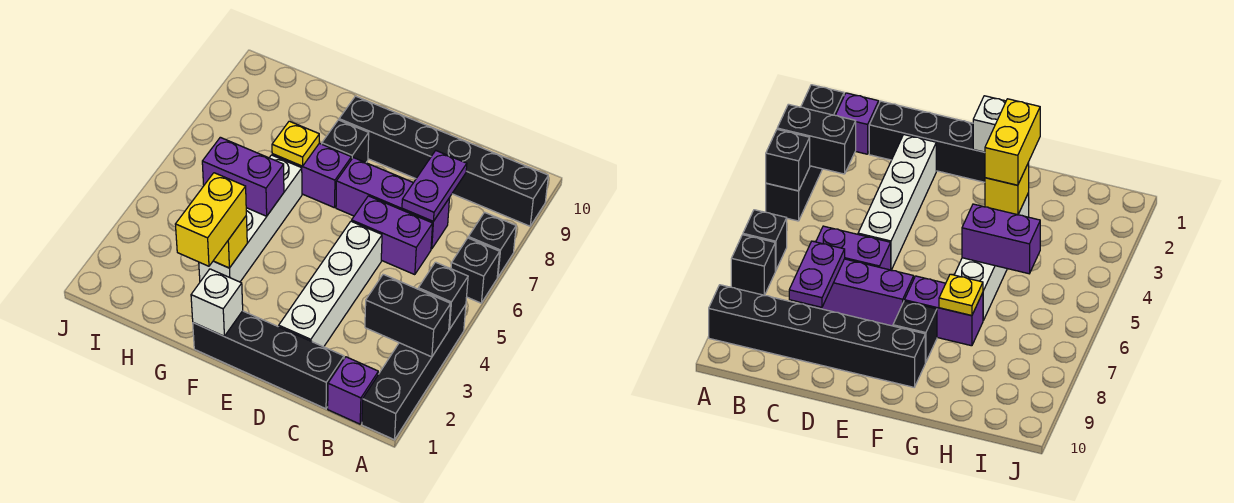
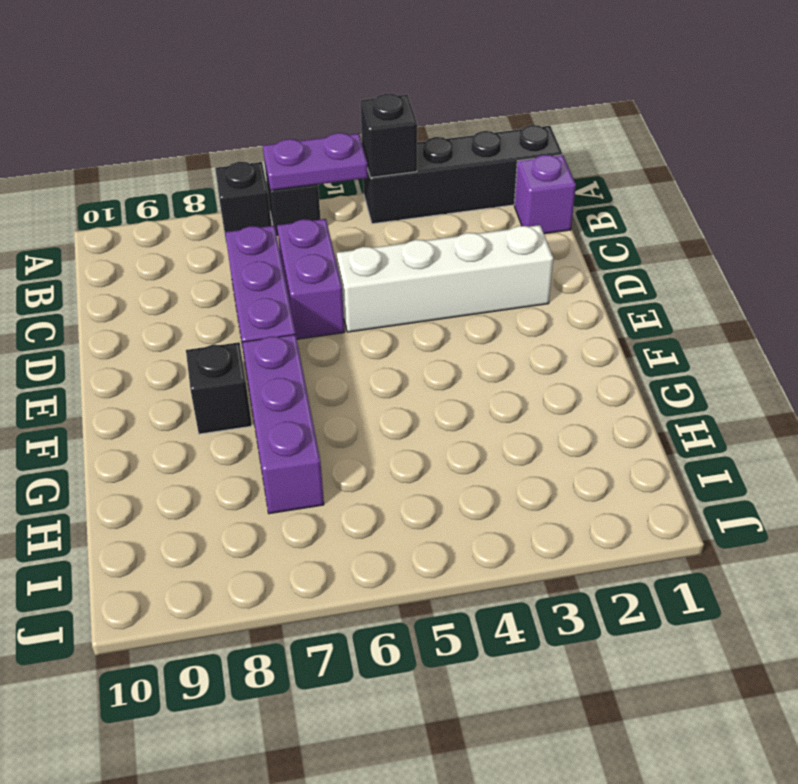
purple plate A5:A6 level 2 -> purple plate C7:C8 level 2
purple brick F7:H7 level 1 -> purple brick F7:G7 level 1
none -> black brick A9:F9 level 1
none -> black brick C1:F1 level 1
none -> white brick G3:G6 level 1

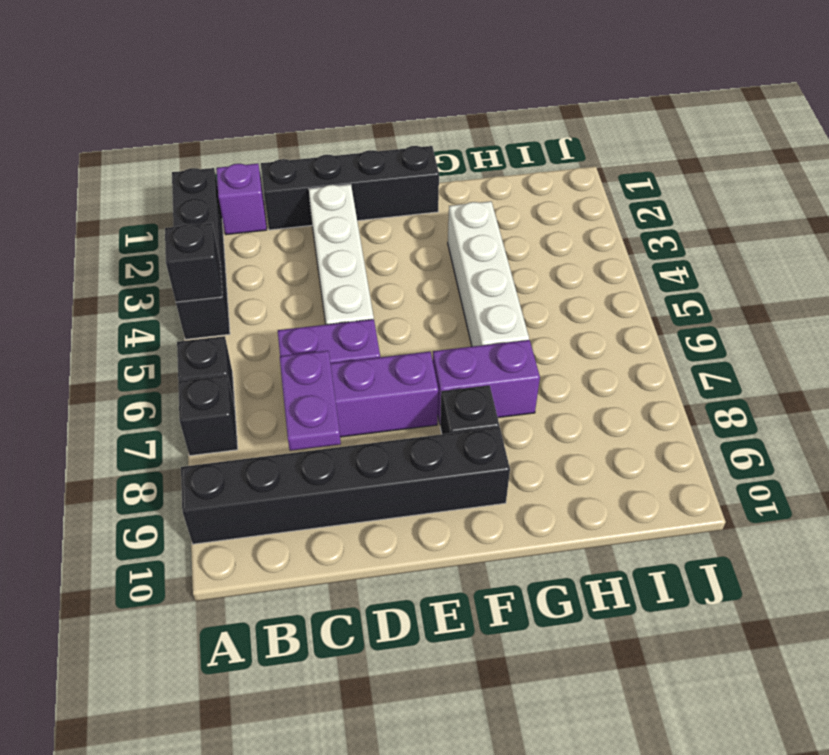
none -> black brick A3:B3 level 2
none -> white brick F1 level 2
none -> yellow brick G3 level 2

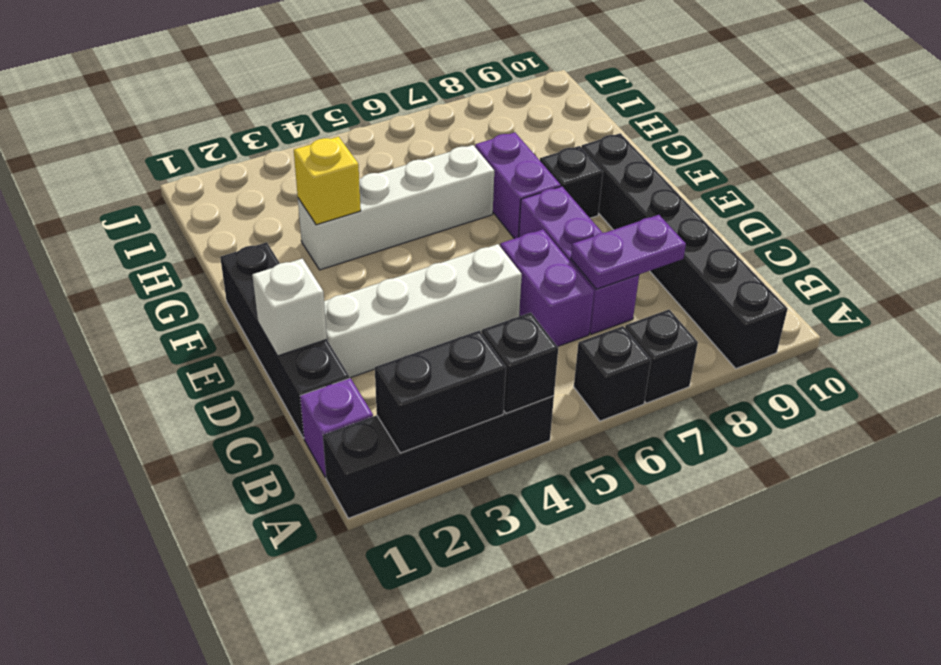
black brick A2:A3 level 2 -> black brick A3:B3 level 2
white brick D1 level 2 -> white brick F1 level 2
none -> purple brick G5:H5 level 2
none -> yellow plate G7 level 2
none -> yellow brick G2:G3 level 3

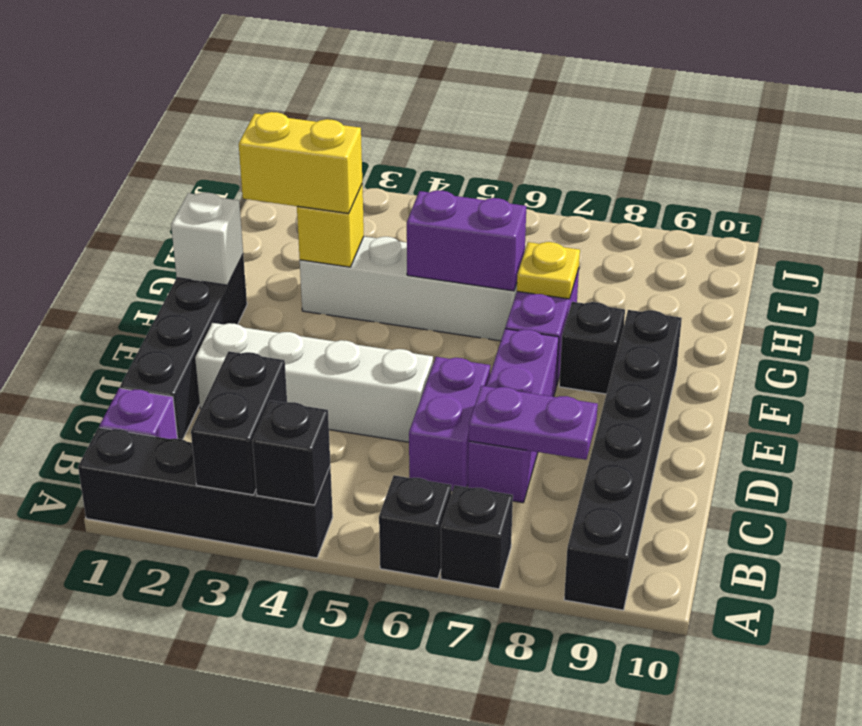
purple brick G5:G6 level 2 -> purple brick G5:H5 level 2

